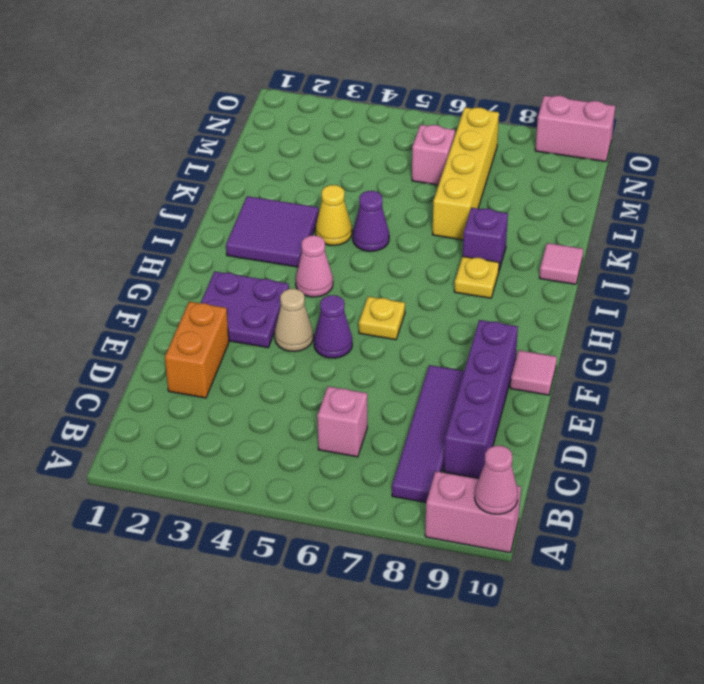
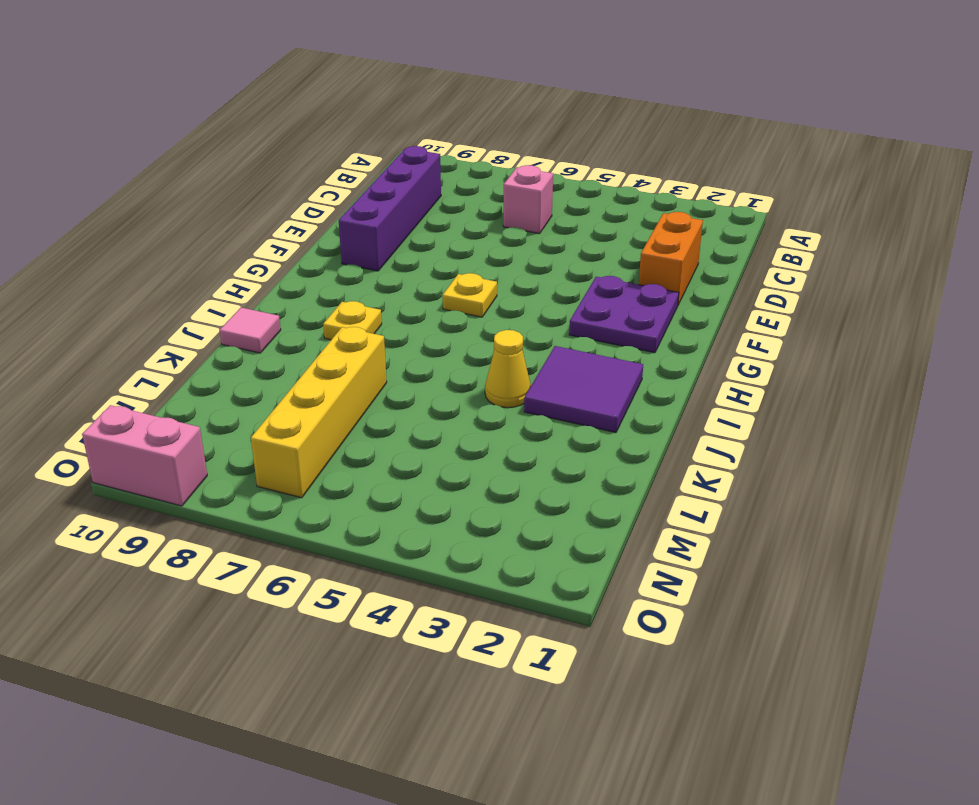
none -> pink brick A9:A10 level 1
none -> purple tile B8:E8 level 1
none -> tan cone F4 level 1

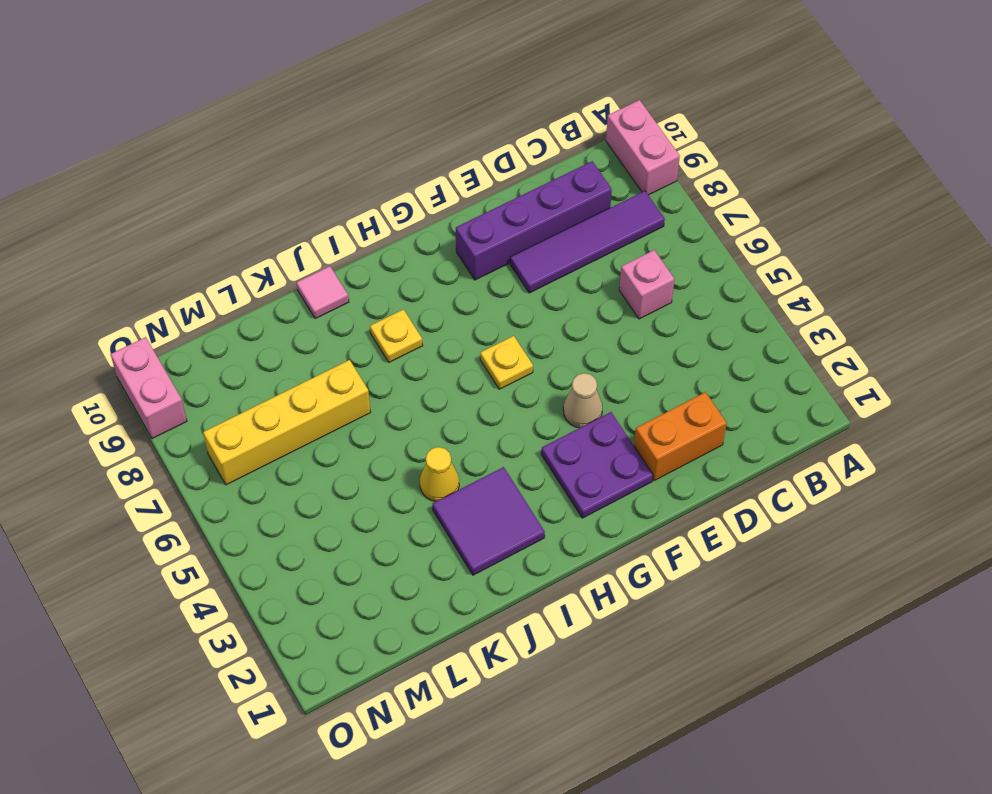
none -> purple cone F5 level 1
none -> pink tile F10 level 1
none -> pink cone H4 level 1

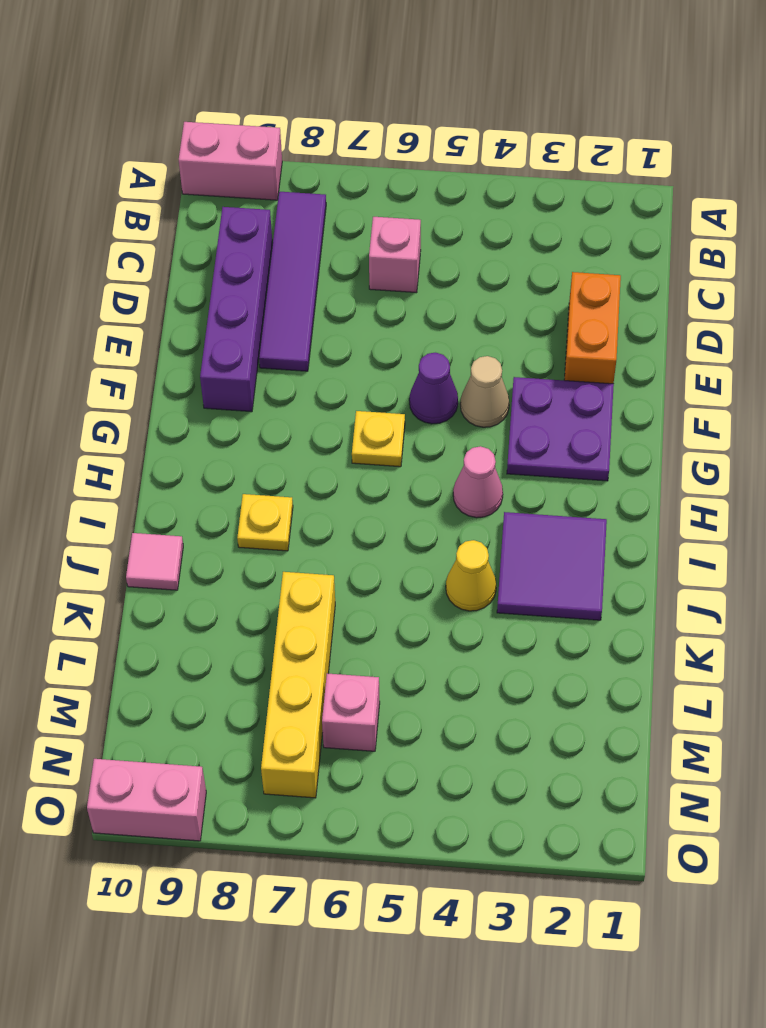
none -> pink tile F10 level 1
none -> purple cone J5 level 1
none -> purple brick J8 level 1

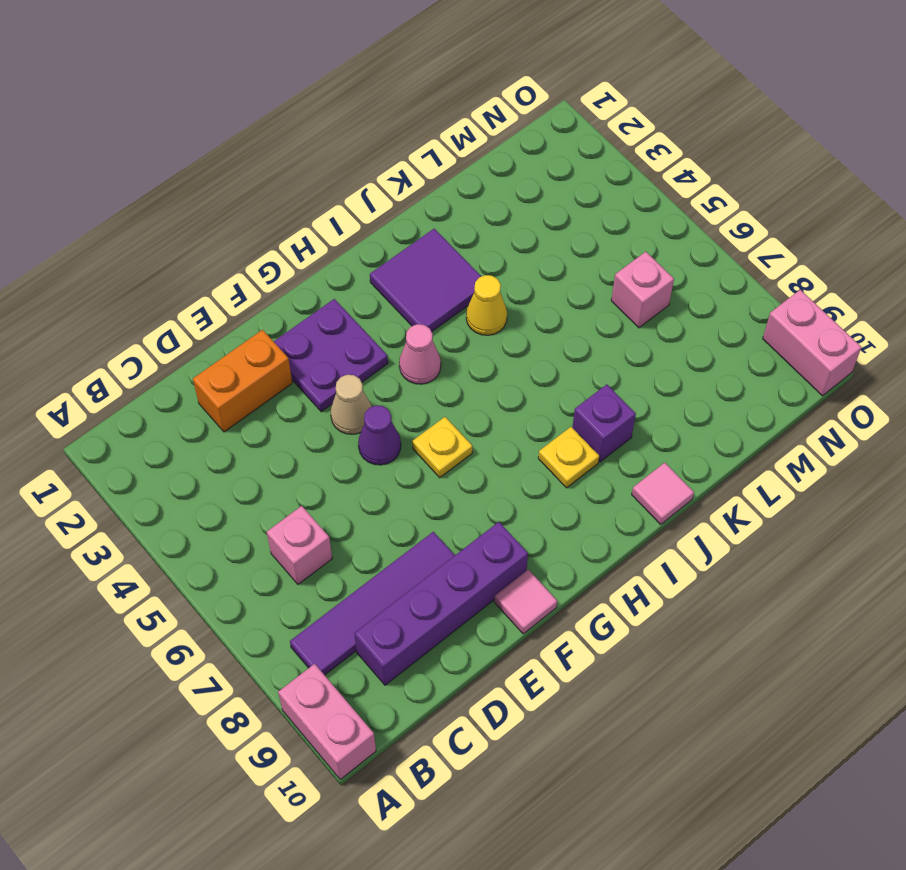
none -> purple cone J5 level 1
none -> yellow brick K7:N7 level 1
none -> pink cone A10 level 2

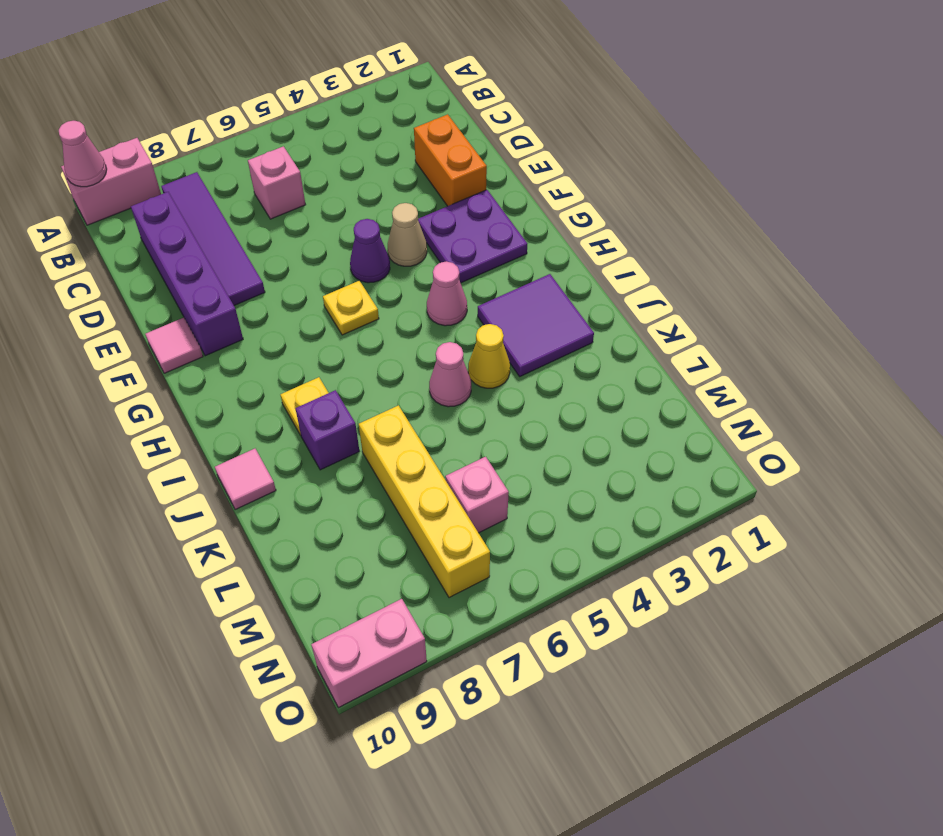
pink cone J5 level 1 -> purple cone J5 level 1

